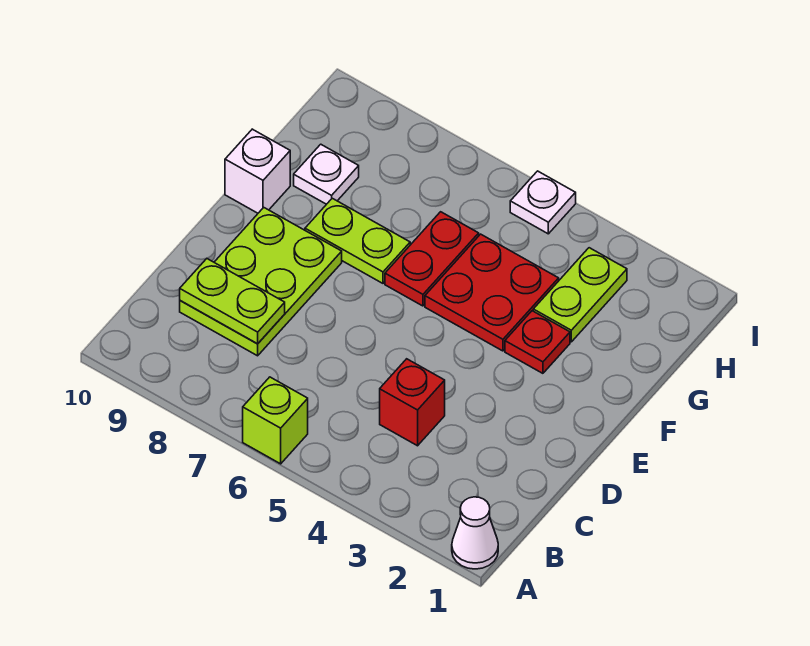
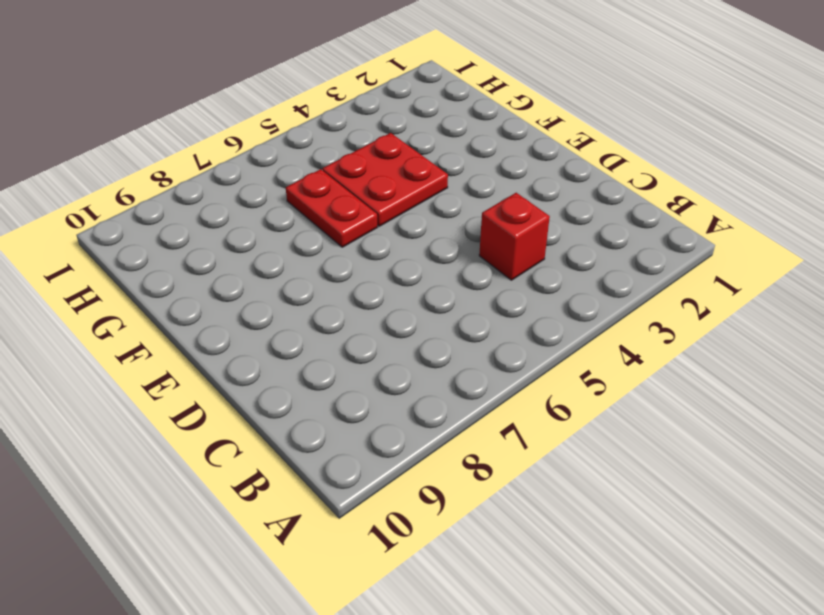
none -> white cone A1 level 1
none -> lime brick A6 level 1
none -> lime plate C8:E9 level 1

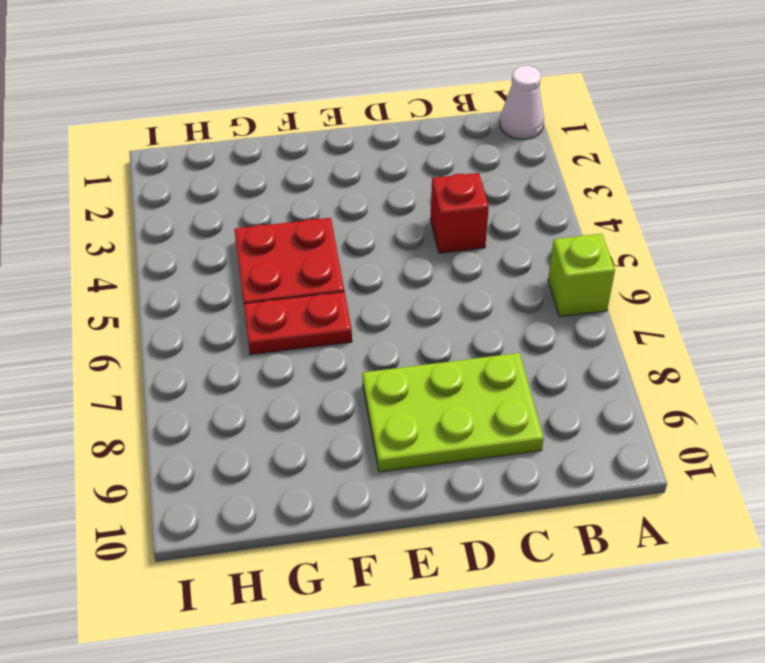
none -> red plate F3 level 1
none -> lime plate F7:F8 level 1
none -> white brick F10 level 1

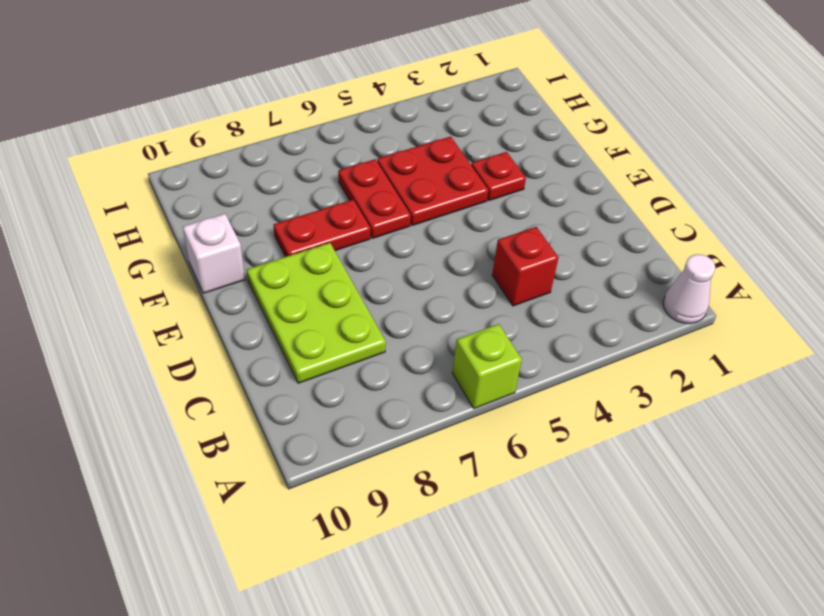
red plate F7:F8 level 1 -> lime plate F7:F8 level 1
none -> lime plate G3:H3 level 1
none -> white plate G9 level 1
none -> white plate I5 level 1

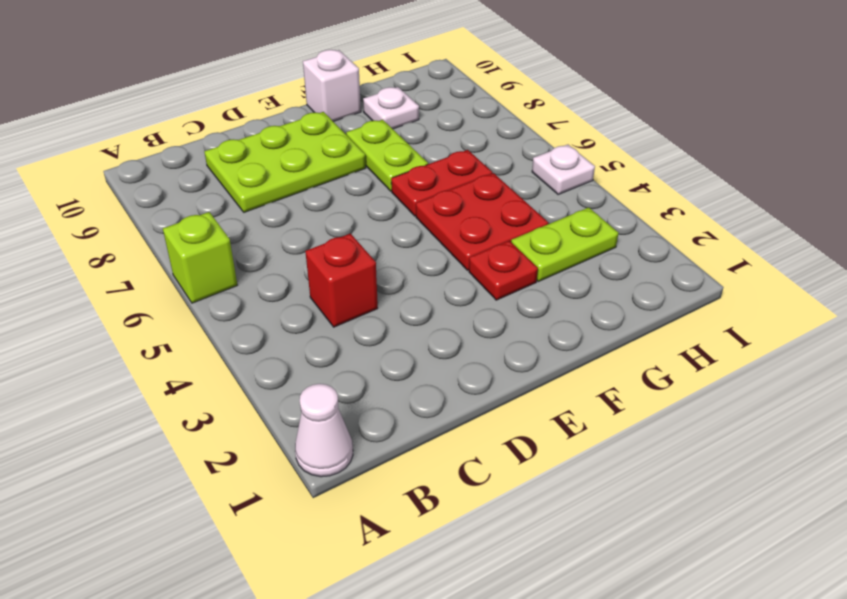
none -> lime plate C8:C9 level 2

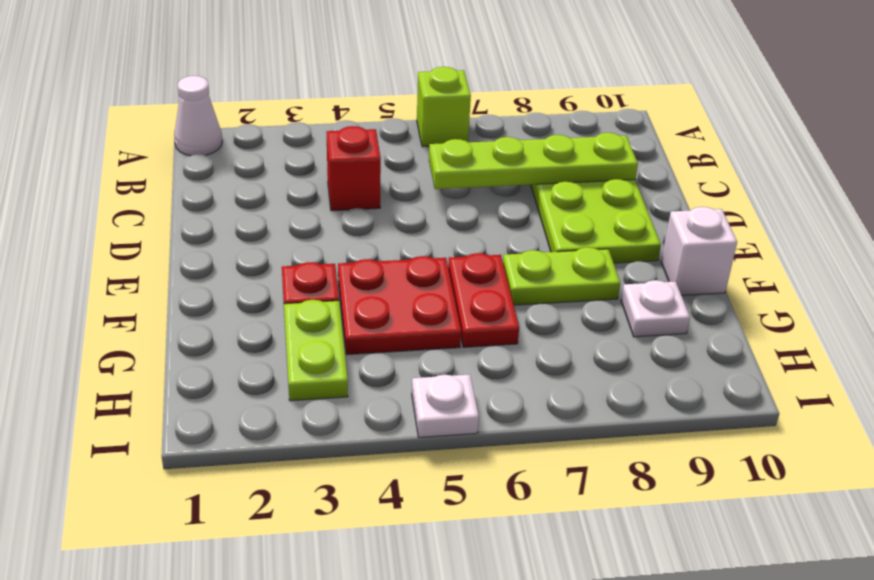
lime plate C6:C9 level 2 -> lime plate C8:C9 level 2

